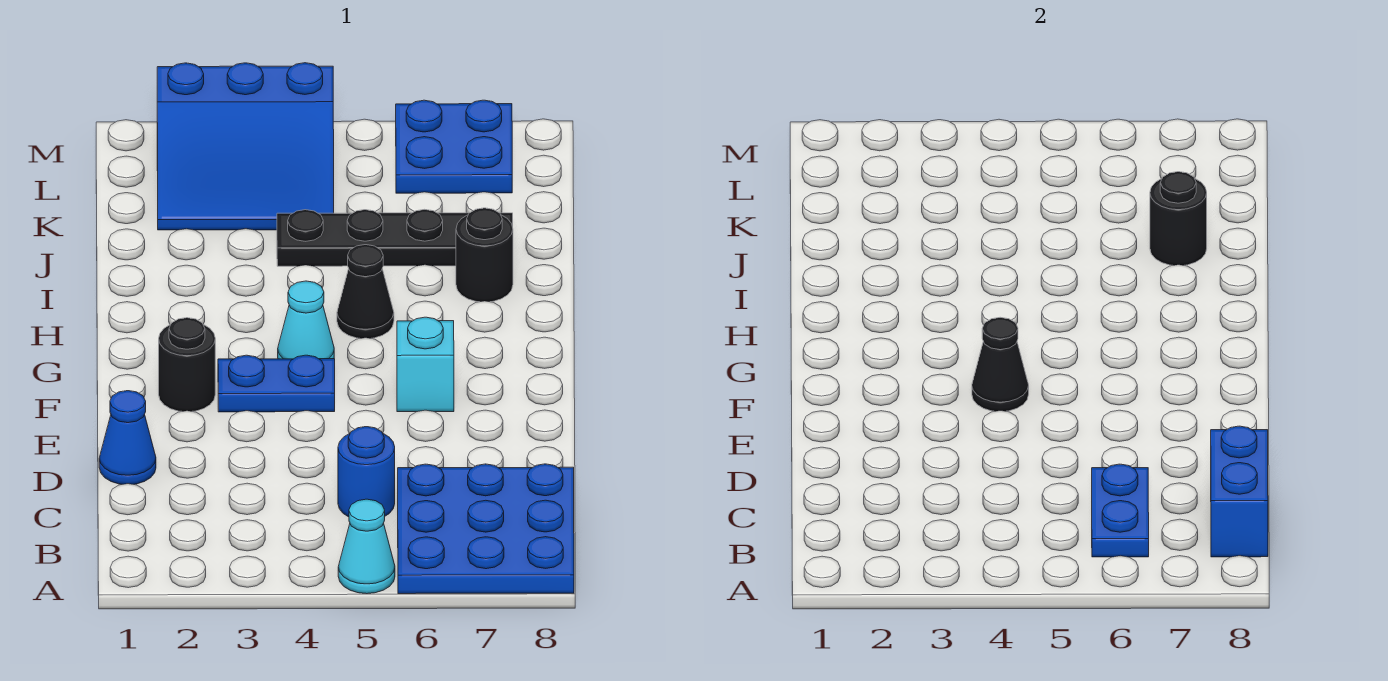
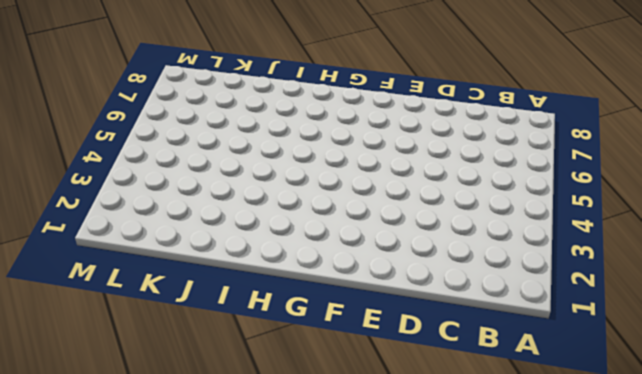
none -> cyan cone A5 level 1
none -> blue plate A6:C8 level 1
none -> blue round brick C5 level 1

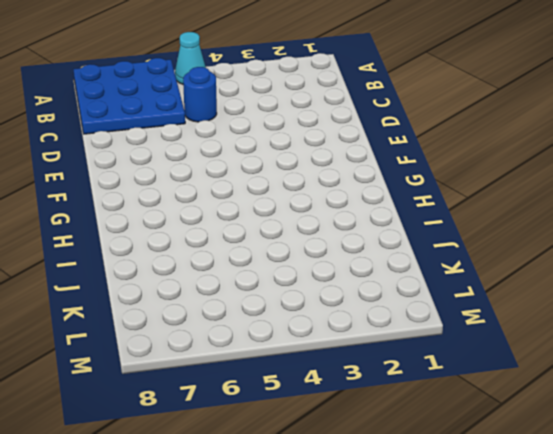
none -> blue cone D1 level 1
none -> black round brick F2 level 1
none -> blue plate F3:F4 level 1

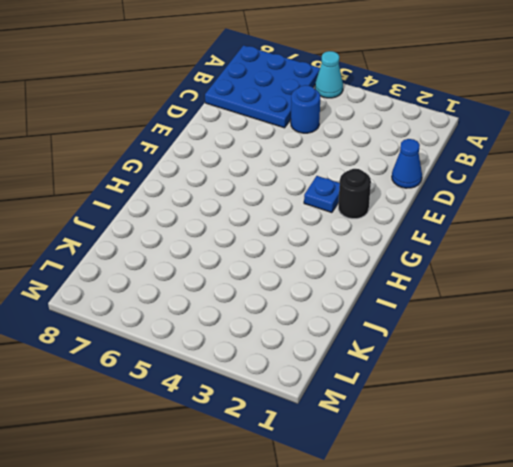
blue plate F3 level 1 -> blue plate F3:F4 level 1
none -> cyan brick F6 level 1
none -> cyan cone G4 level 1
none -> black cone H5 level 1

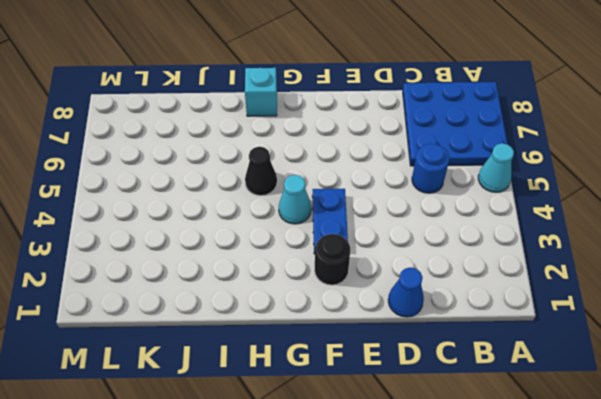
cyan brick H8 level 1 -> cyan brick F6 level 1
none -> black round brick I7 level 1
none -> black plate J4:J7 level 1
none -> blue slope K2:M4 level 1 top M

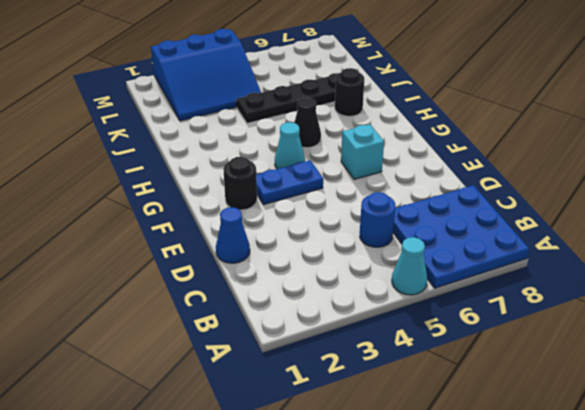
none -> blue plate L6:M7 level 1
none -> blue plate B6:C6 level 2
none -> blue brick B8:C8 level 2

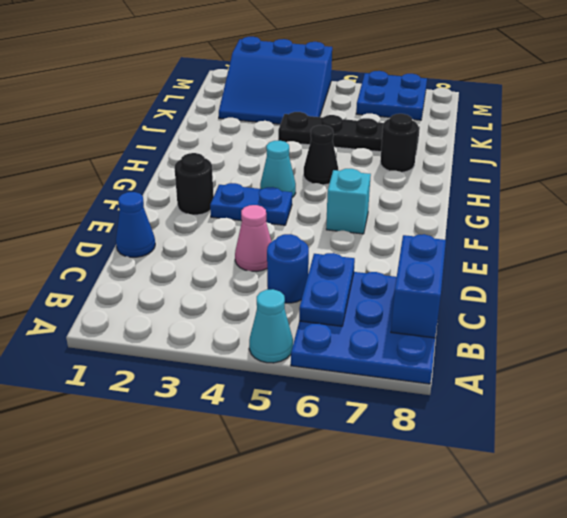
pink cone D4 level 1 -> none
none -> black cone F4 level 2
none -> black round brick J7 level 2

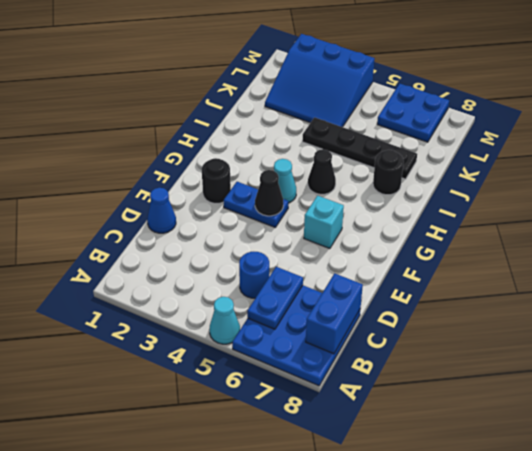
none -> black round brick J7 level 2

